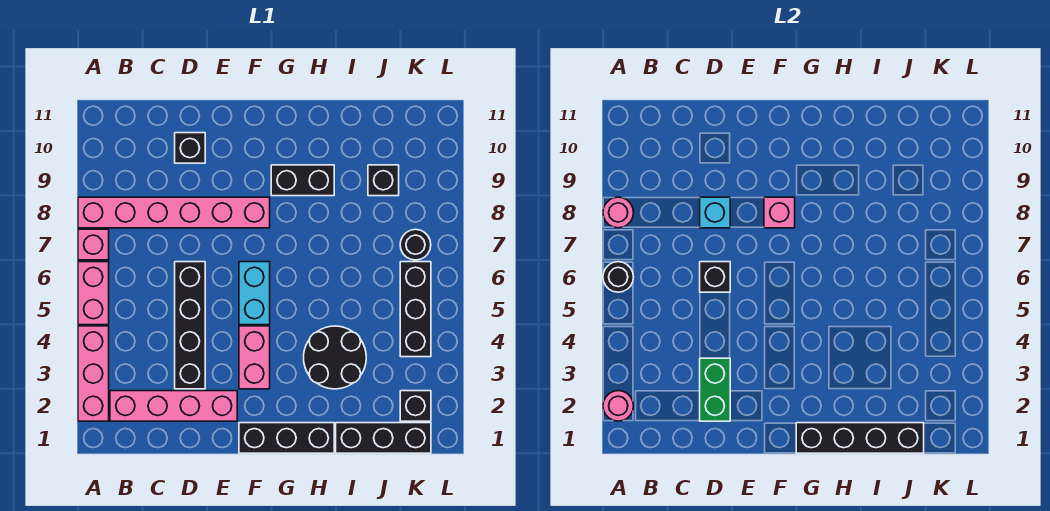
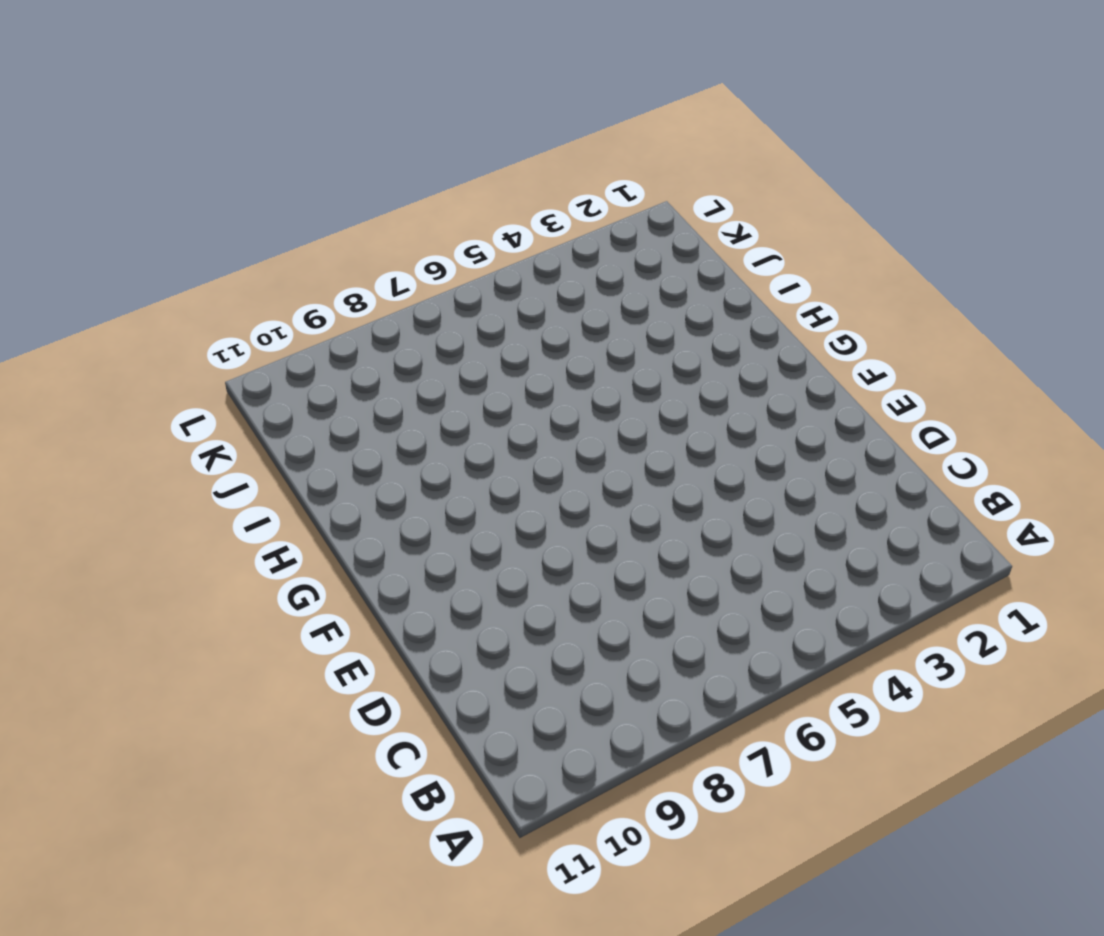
none -> pink brick A2:A4 level 1
none -> pink brick A5:A6 level 1
none -> pink brick A7 level 1

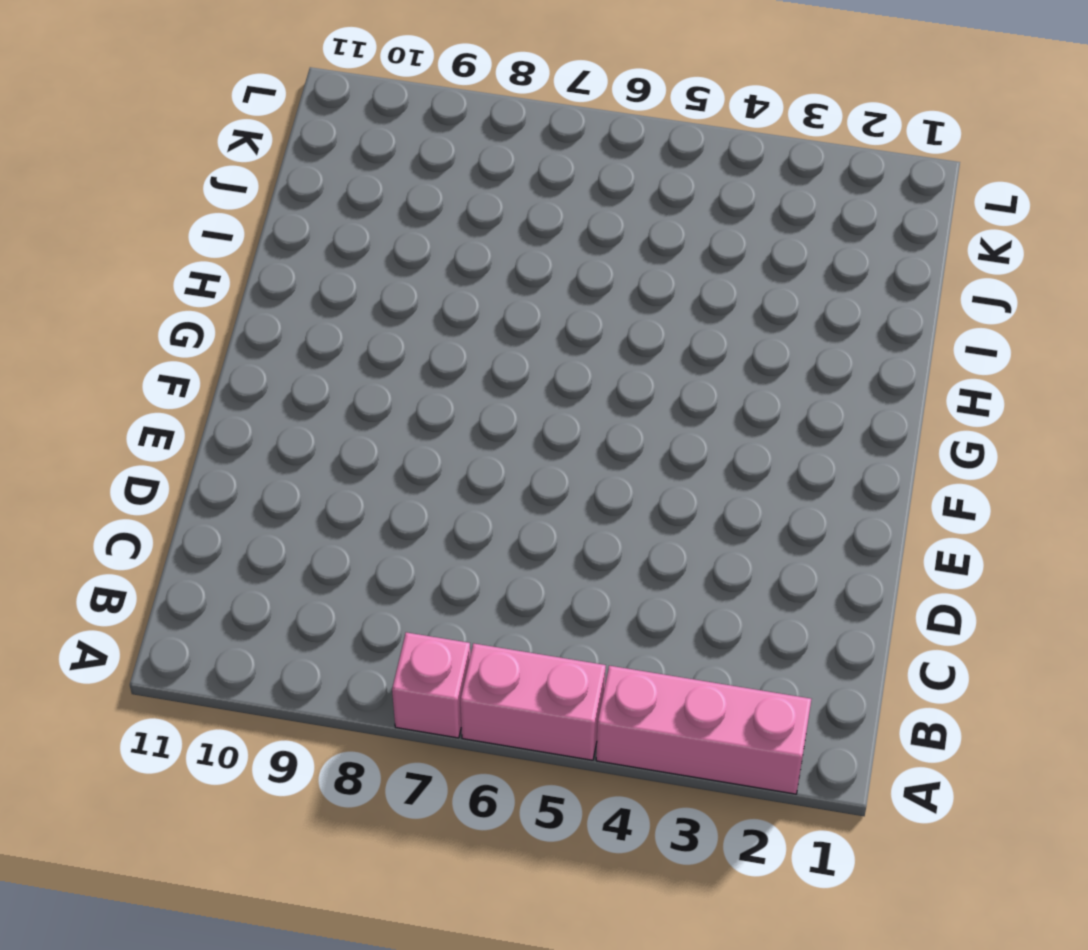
none -> pink brick A8:F8 level 1
none -> pink brick B2:E2 level 1
none -> black brick D3:D6 level 1

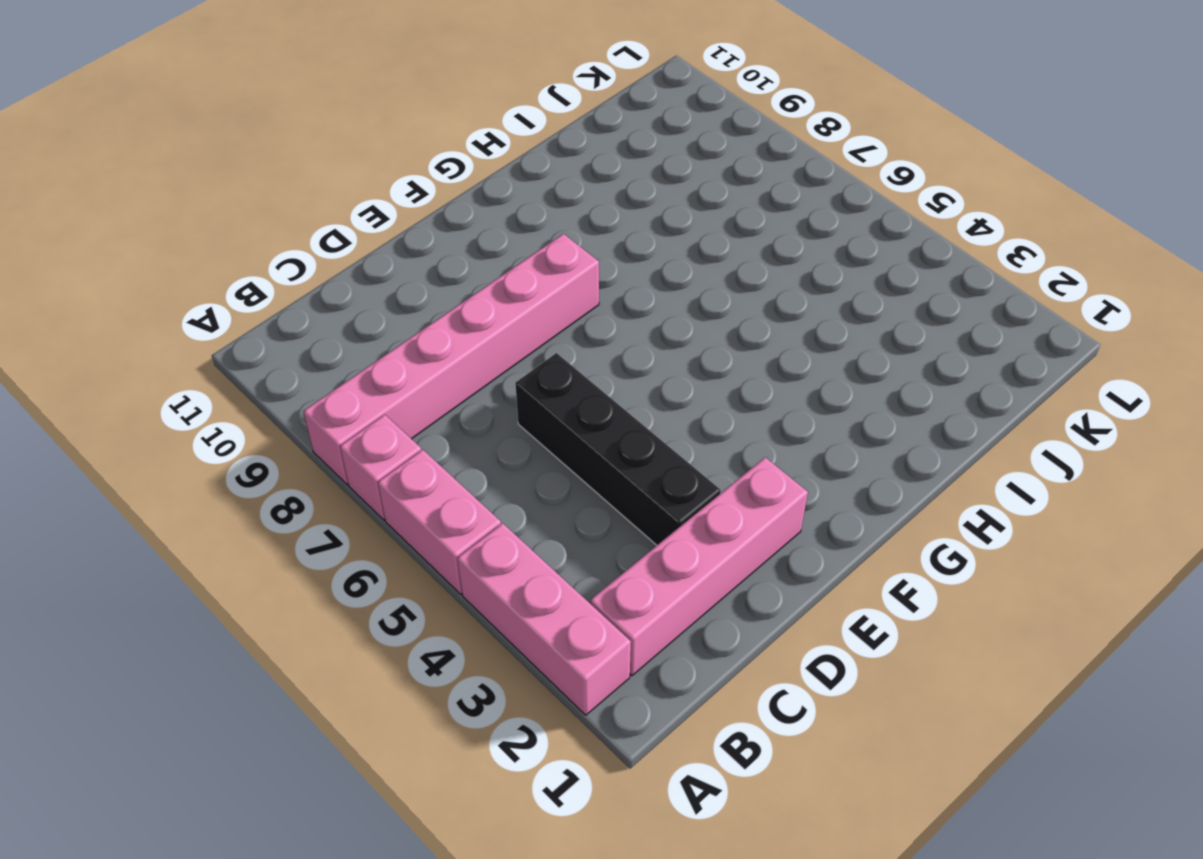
none -> black brick D10 level 1
none -> black brick F1:H1 level 1
none -> pink brick F3:F4 level 1

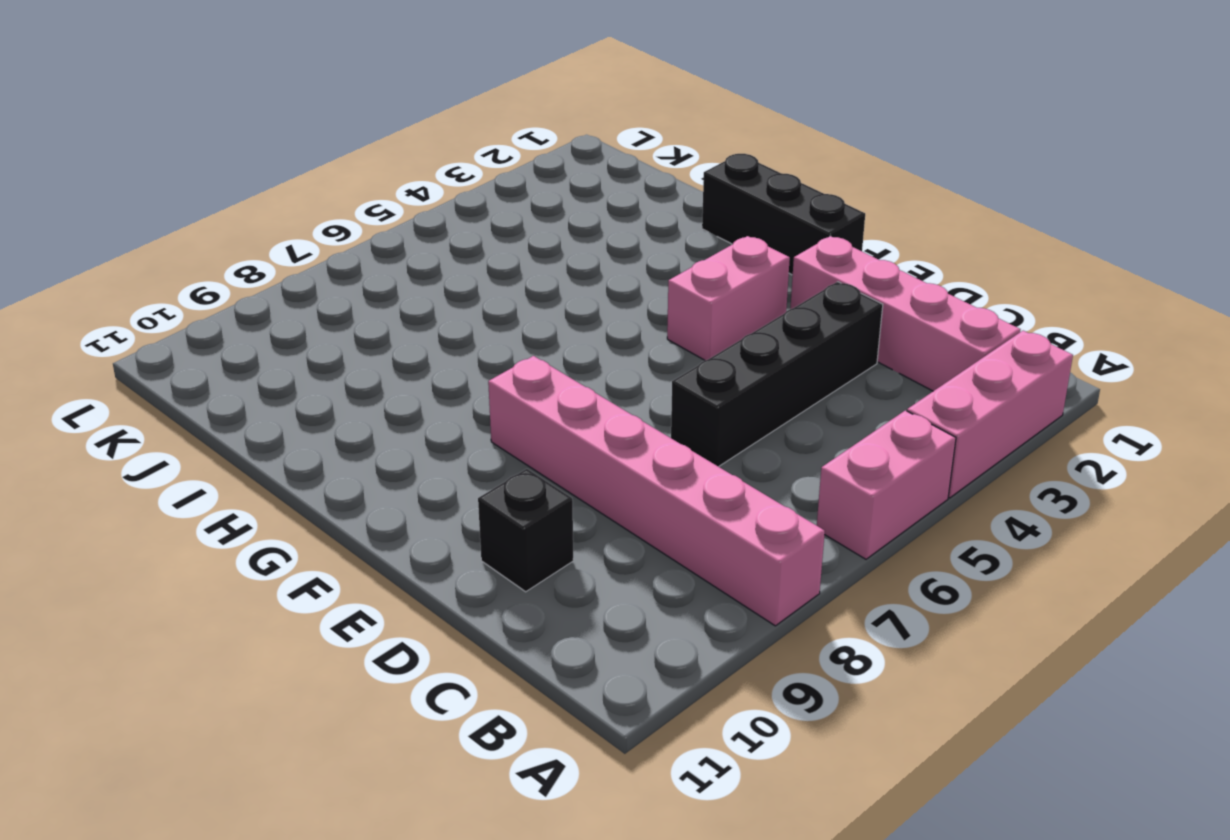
none -> pink brick A7 level 1
none -> cyan brick F5:F6 level 1
none -> black brick G9:H9 level 1

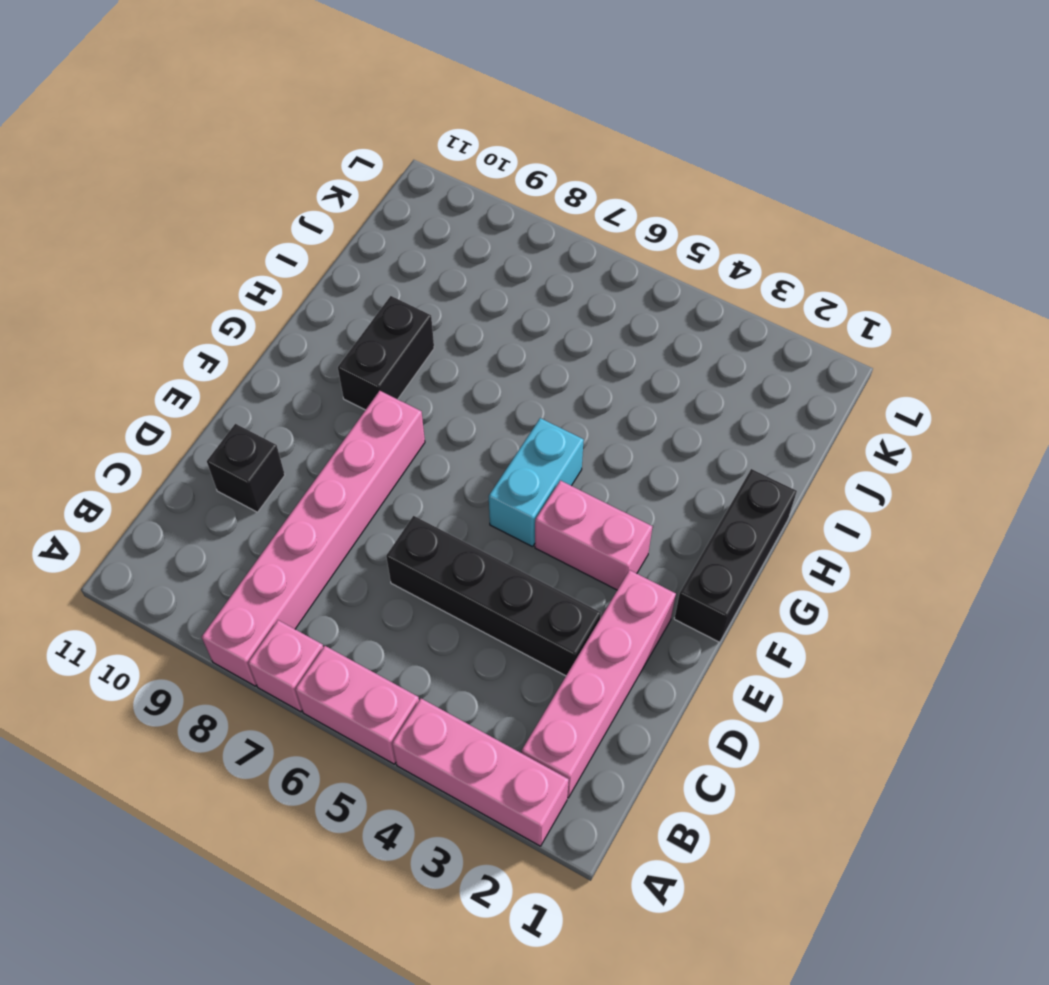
cyan brick F5:G5 level 1 -> cyan brick F5:F6 level 1
none -> black round brick H3:I4 level 1
none -> black brick I1:K1 level 1
none -> black brick J9 level 1

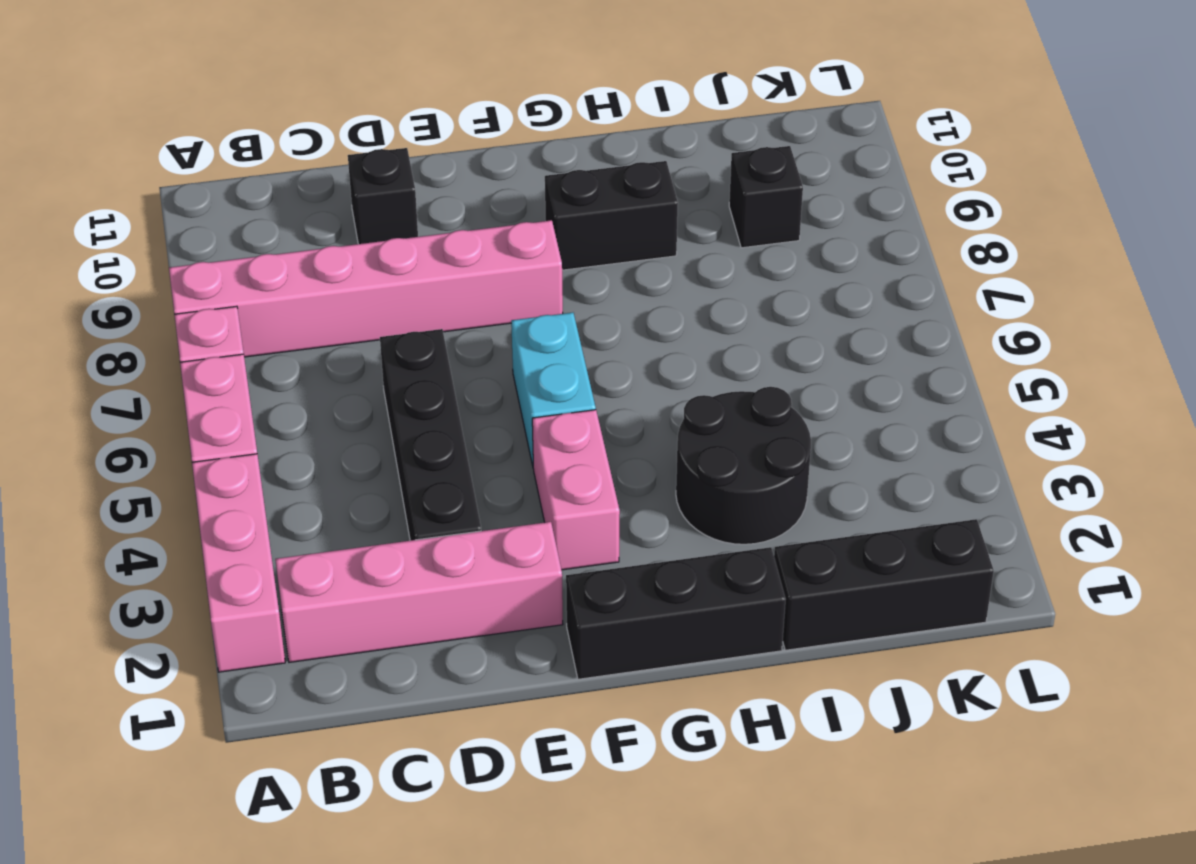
none -> black brick K2 level 1
none -> black brick K4:K6 level 1
none -> black round brick K7 level 1

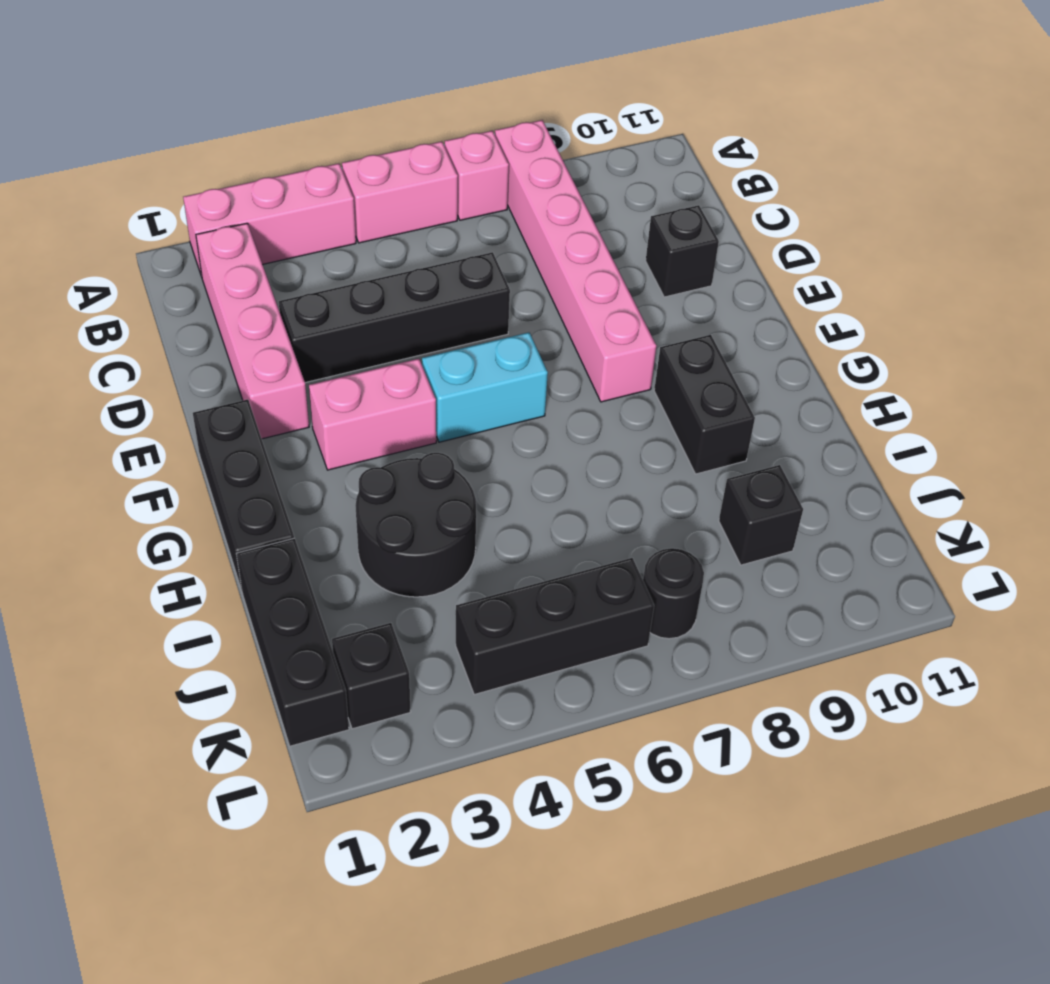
none -> pink round brick A2 level 2
none -> black round brick A6 level 2
none -> pink round brick A8 level 2

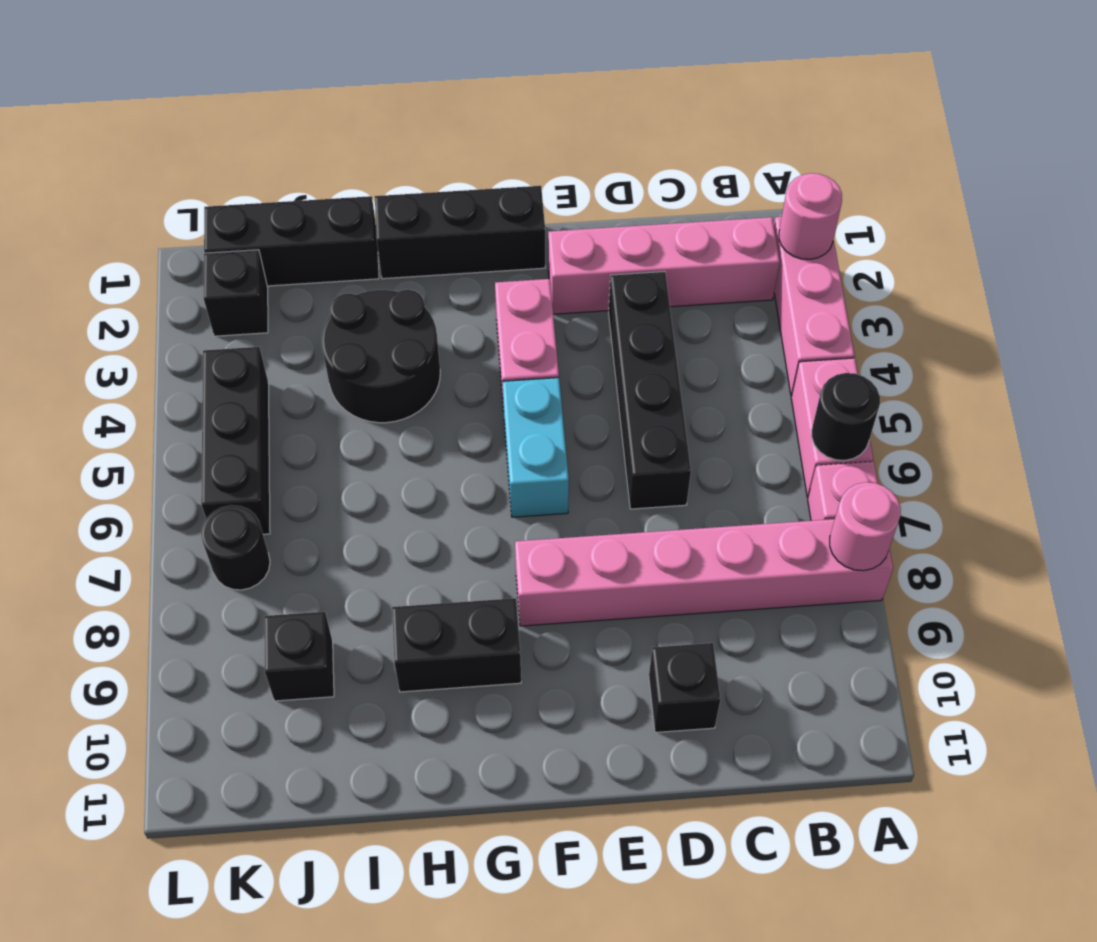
none -> green brick D2:D3 level 2
none -> black brick D6 level 2
none -> cyan brick D8 level 2

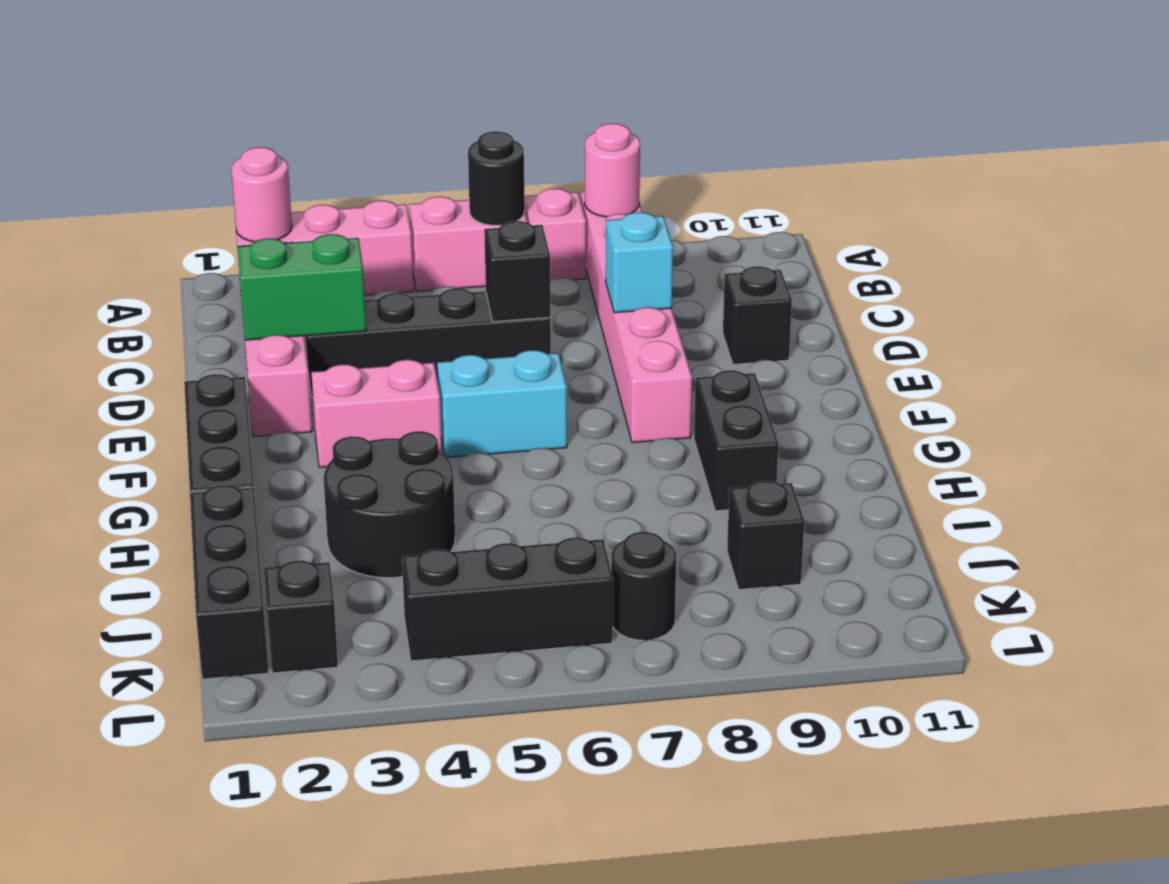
none -> pink brick F8 level 2
none -> black brick G1:J1 level 2

